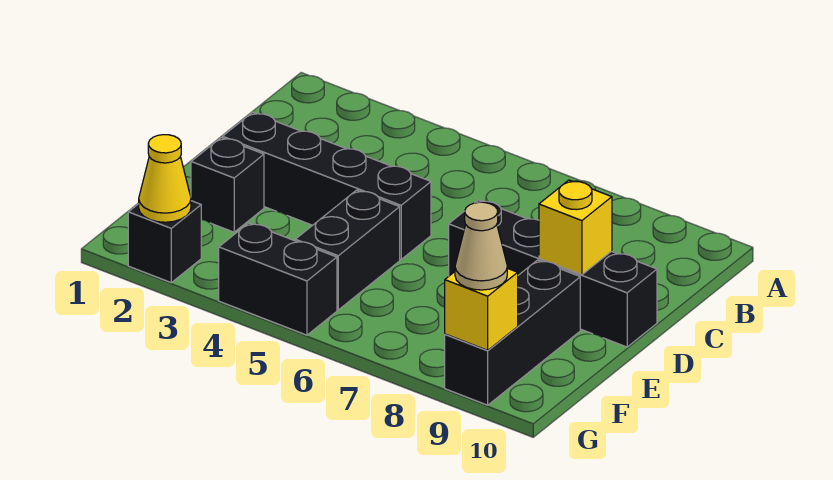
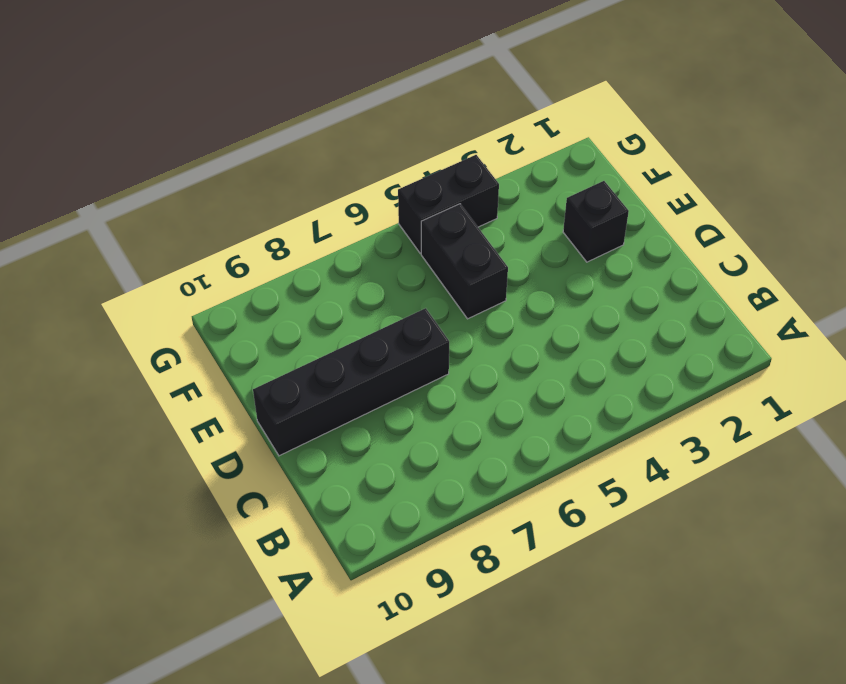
none -> black brick D2:D5 level 1
none -> black brick E9:G9 level 1

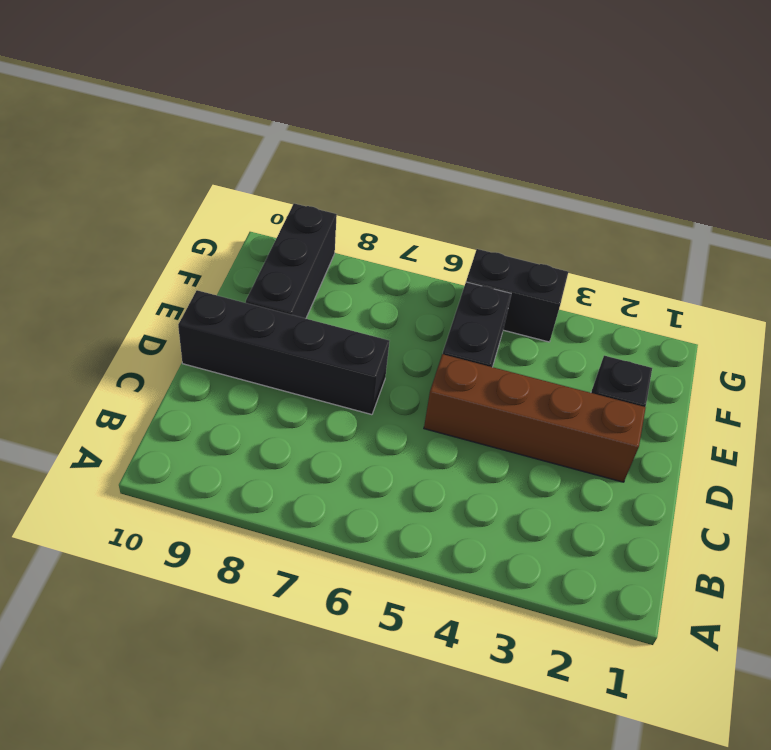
brown brick D2:D5 level 1 -> black brick D2:D5 level 1
none -> black brick G2 level 1
none -> yellow brick D9 level 2

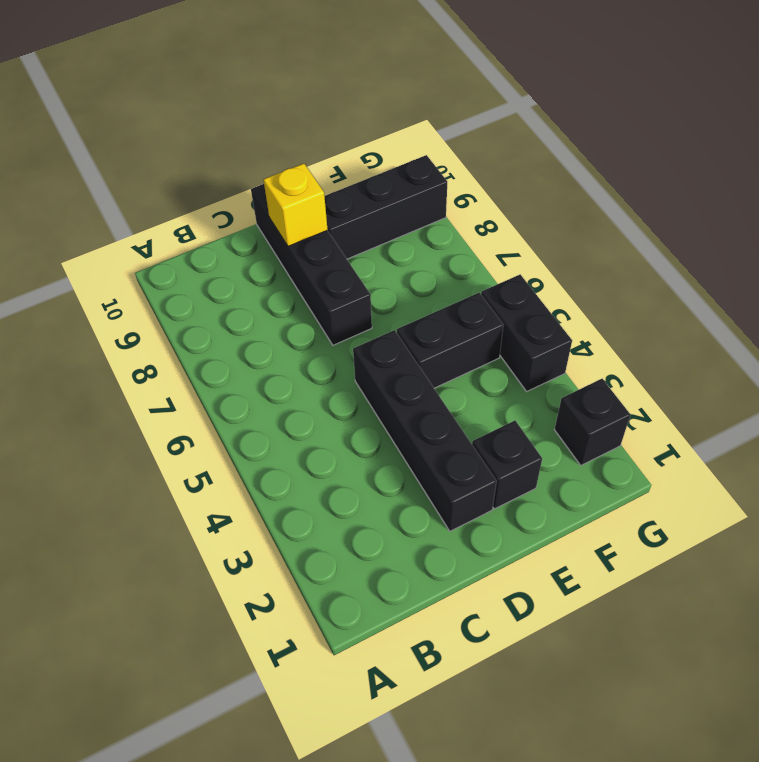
none -> yellow cone G2 level 2
none -> yellow brick G9 level 2

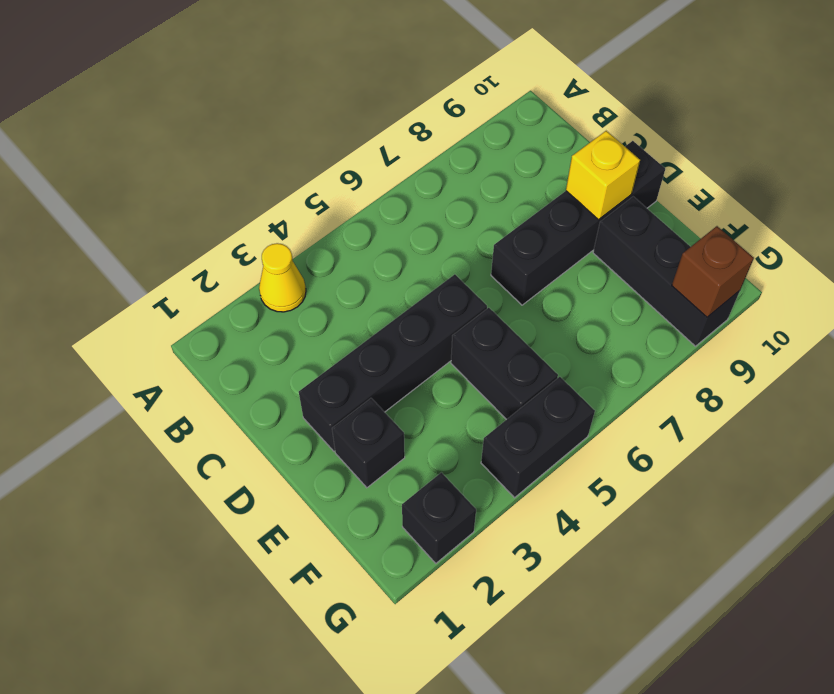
yellow cone A3 level 1 -> yellow cone G2 level 2
brown brick G9 level 2 -> yellow brick G9 level 2
none -> tan cone G9 level 3

